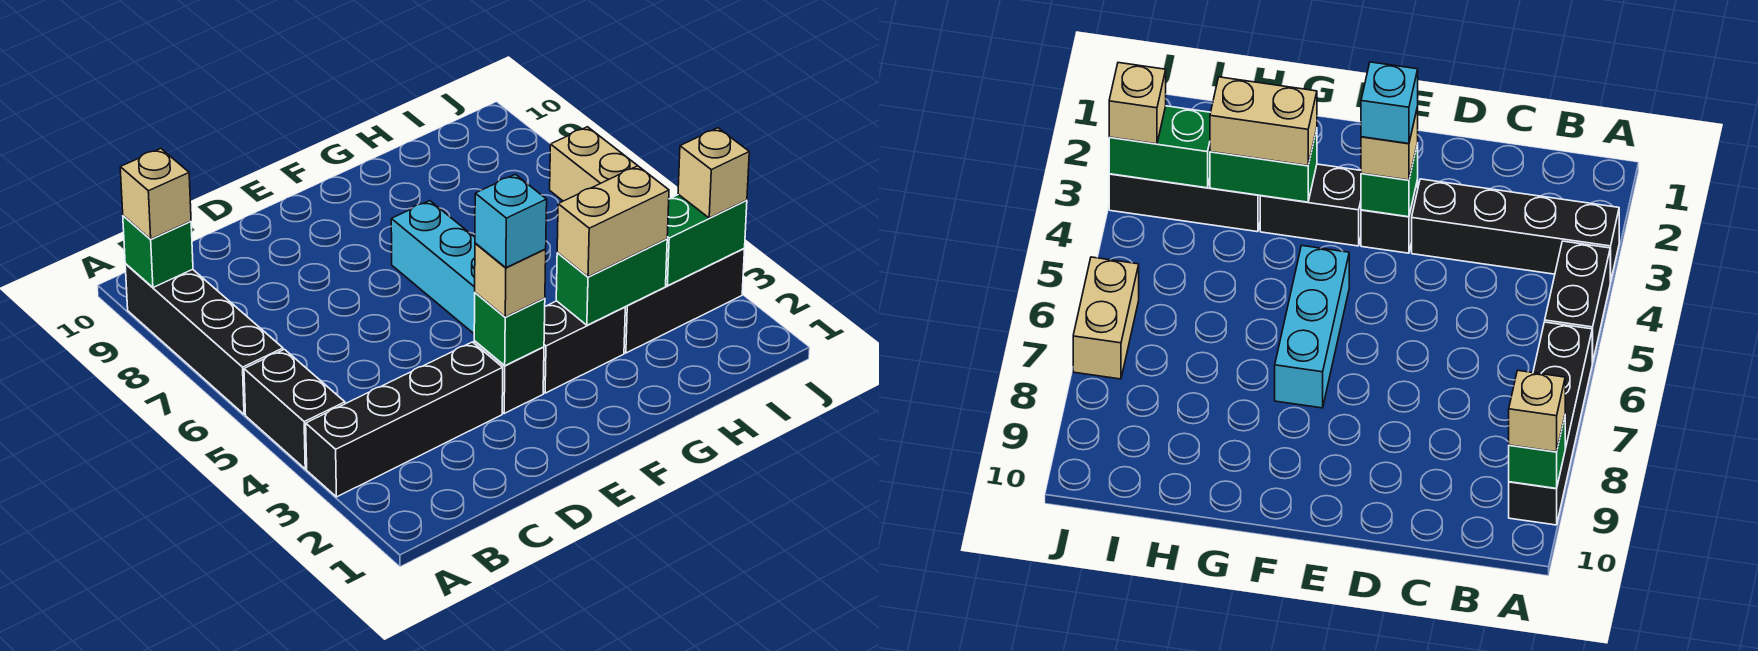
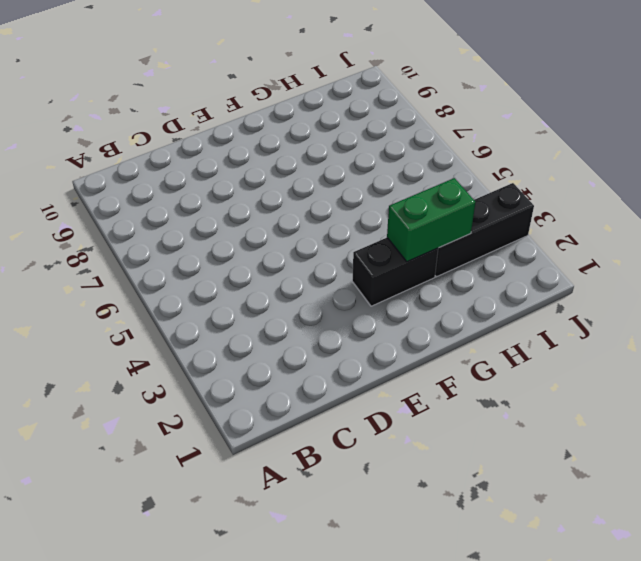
none -> black brick A3:D3 level 1
none -> black brick A4:A5 level 1
none -> black brick A6:A9 level 1

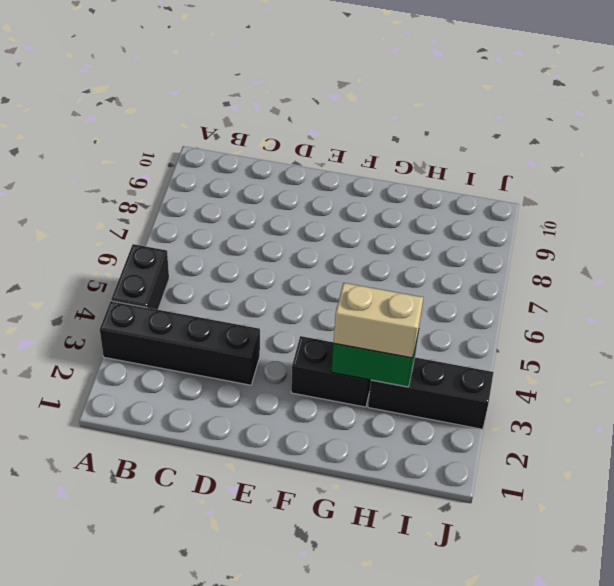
none -> black brick A6:A9 level 1
none -> black brick E3 level 1
none -> cyan brick F5:F7 level 1

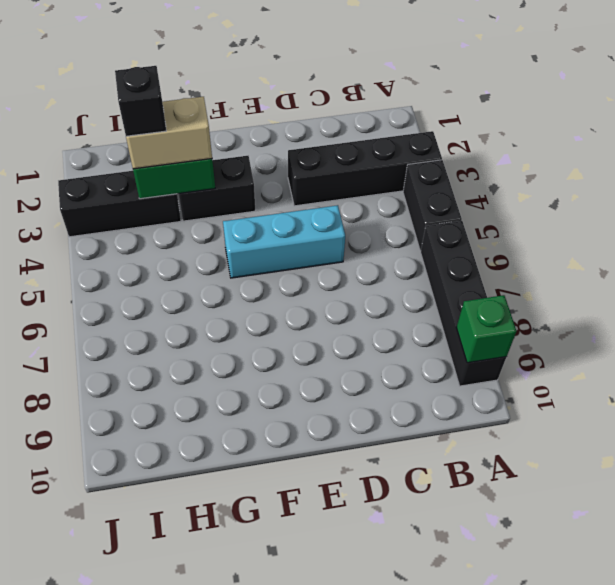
cyan brick D5:F5 level 1 -> cyan brick F5:F7 level 1
black brick H3 level 4 -> black brick E3 level 1
none -> tan brick J6:J7 level 1
none -> green brick E3 level 2
none -> green brick I3:J3 level 2

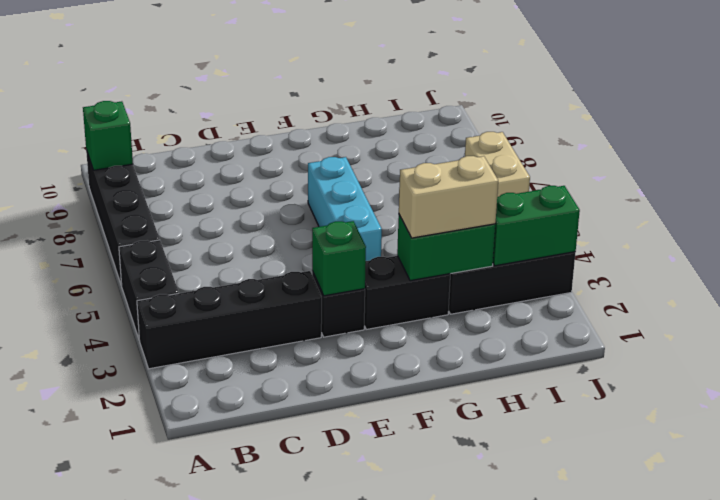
none -> tan brick A9 level 3
none -> tan brick E3 level 3
none -> tan brick J3 level 3

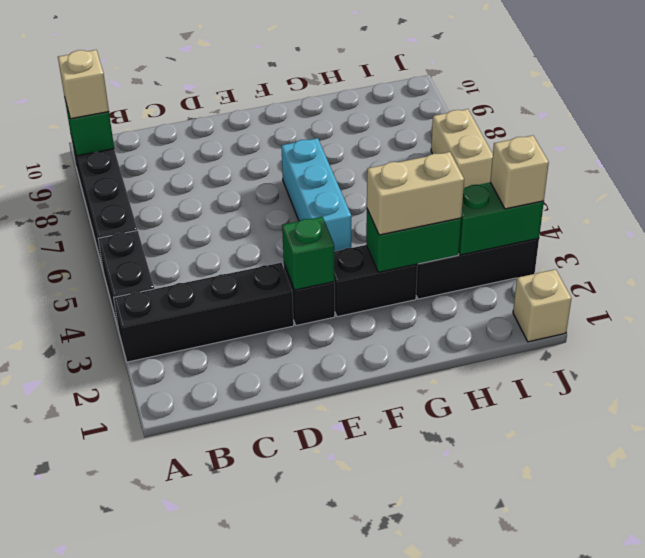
tan brick J1 level 1 -> tan brick E3 level 3
none -> cyan brick E3 level 4

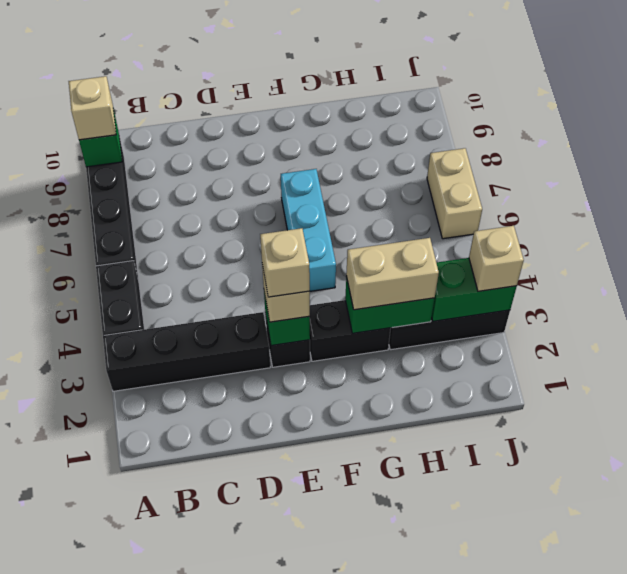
tan brick E3 level 4 -> cyan brick E3 level 4

